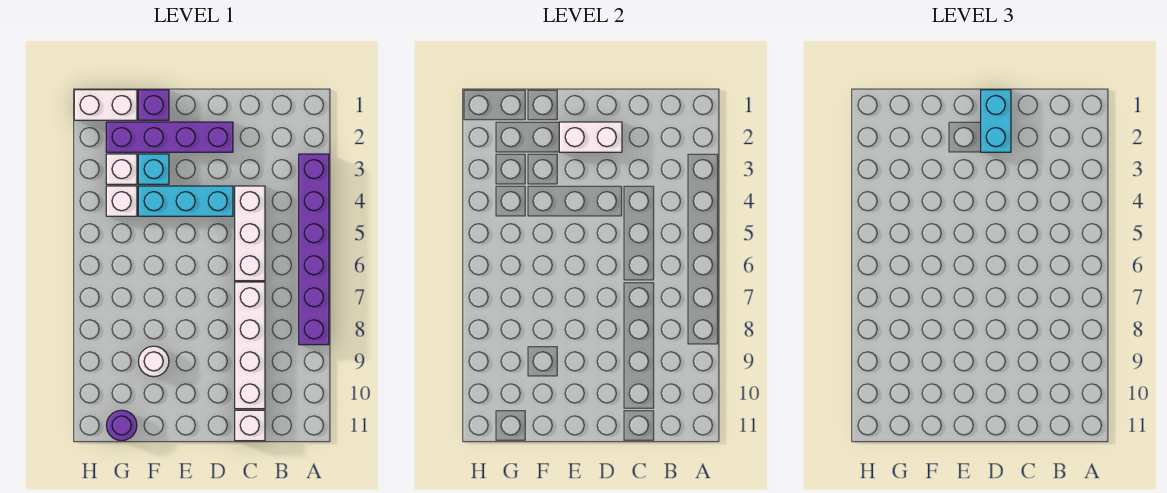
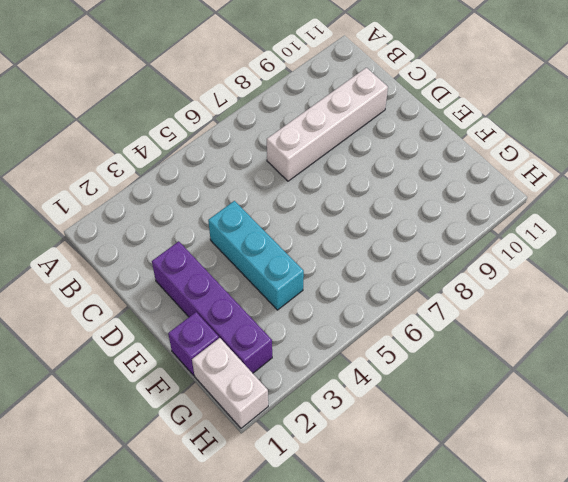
none -> purple brick A3:A8 level 1
none -> white brick C4:C6 level 1
none -> white brick C11 level 1

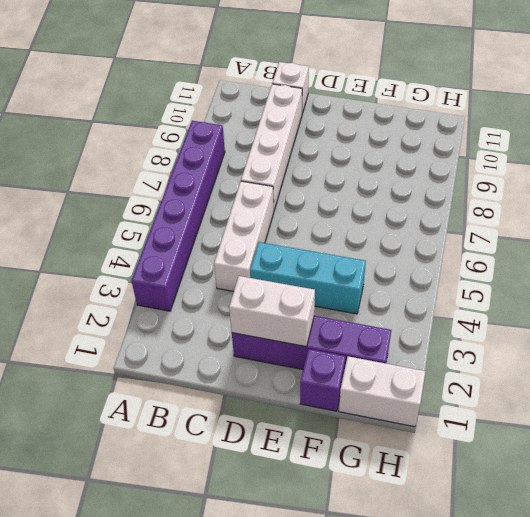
none -> cyan brick F3 level 1
none -> white round brick F9 level 1
none -> white brick G3 level 1

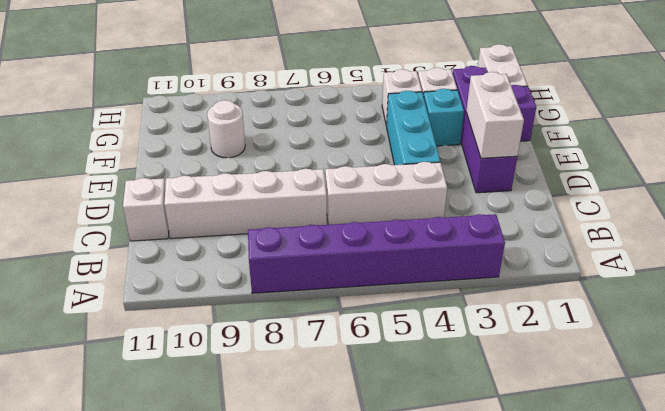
none -> purple round brick G11 level 1
none -> cyan brick D1:D2 level 3

